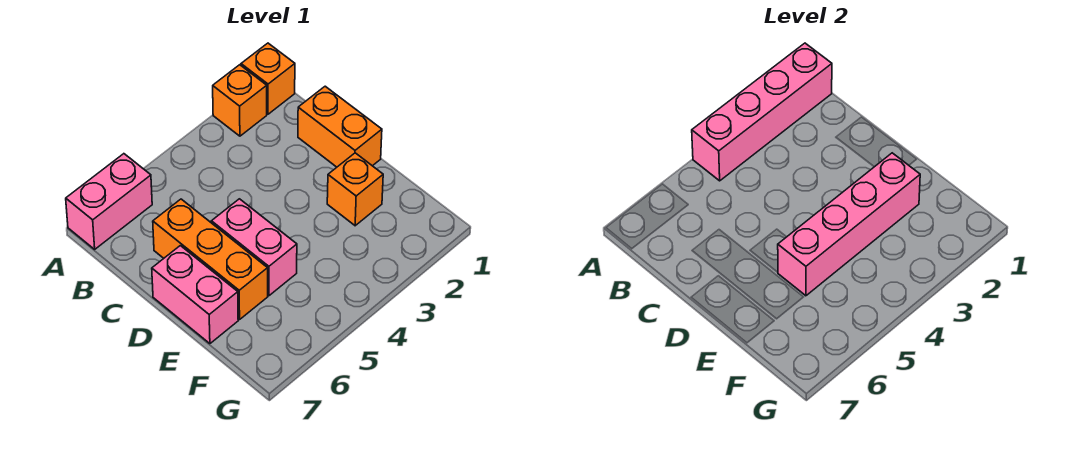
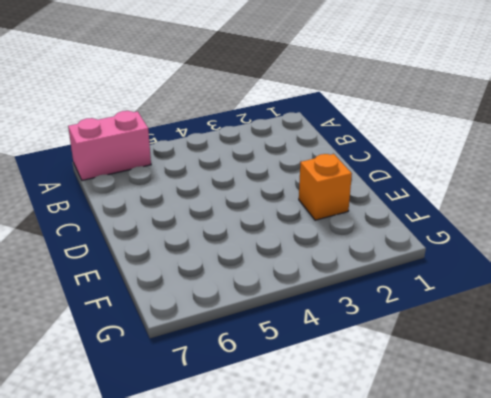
none -> orange brick A1 level 1
none -> orange brick A2 level 1

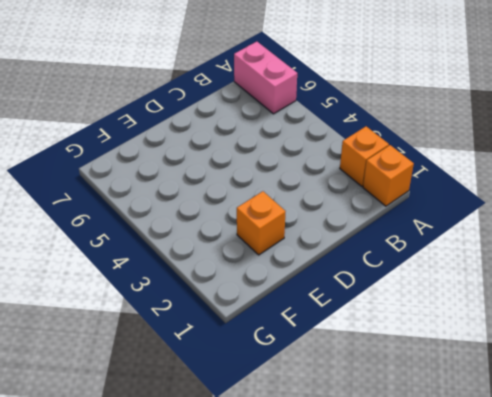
none -> orange brick C1:D1 level 1
none -> orange brick C6:E6 level 1

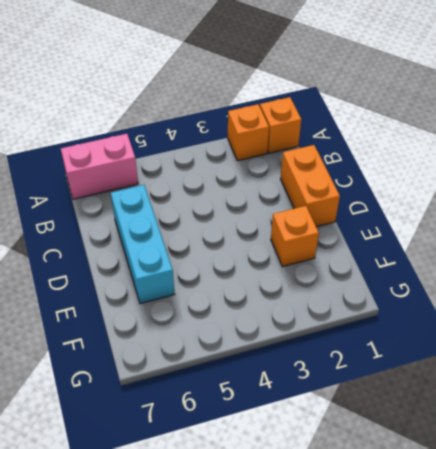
cyan brick C6:E6 level 1 -> orange brick C6:E6 level 1
none -> pink brick D5:E5 level 1
none -> pink brick D7:E7 level 1

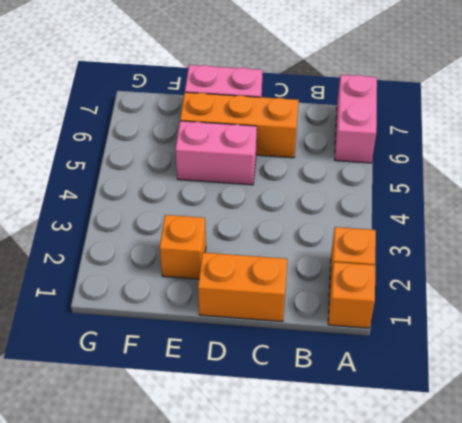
none -> pink brick A1:A4 level 2
none -> pink brick E2:E5 level 2

